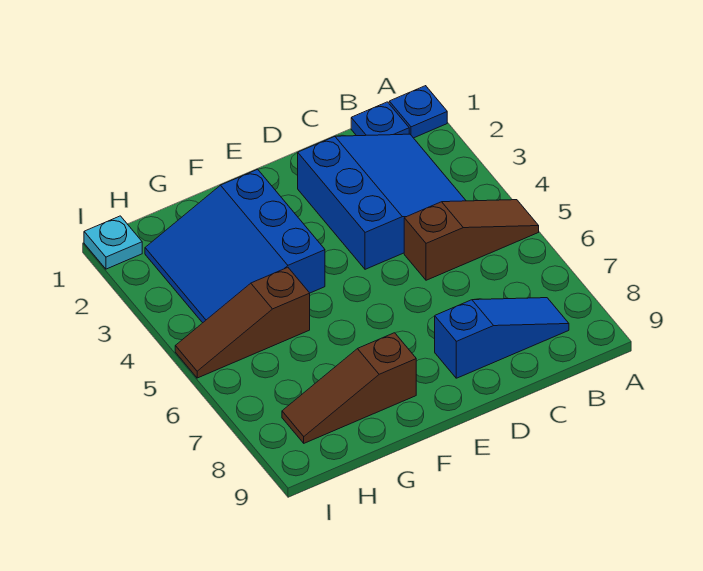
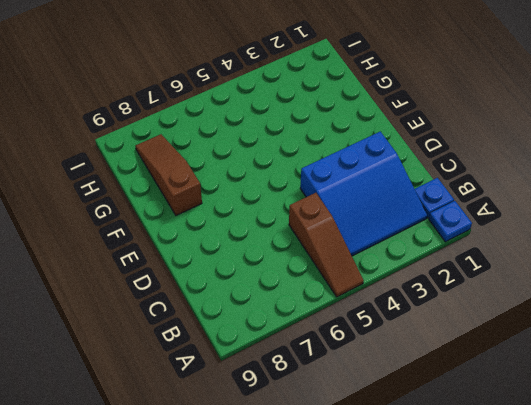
none -> blue slope B8:D8 level 1 top D
none -> blue slope F2:H4 level 1 top F

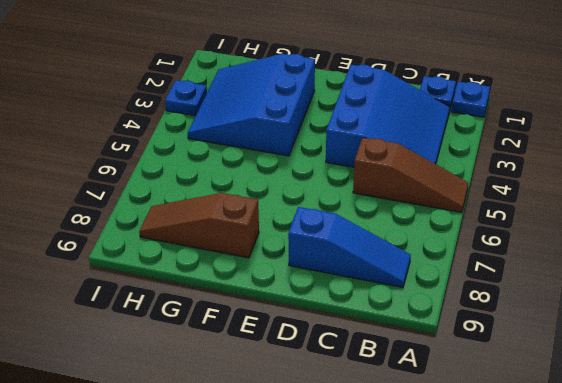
blue plate I3 level 1 -> none
none -> brown slope G5:I5 level 1 top G
none -> cyan plate I1 level 1

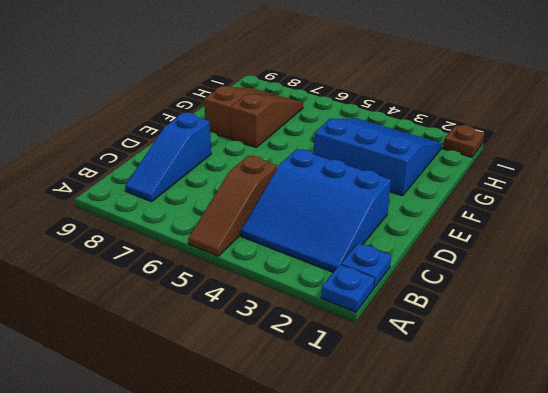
brown slope F7:H7 level 1 top F -> brown slope G5:I5 level 1 top G
brown plate I1 level 1 -> cyan plate I1 level 1

